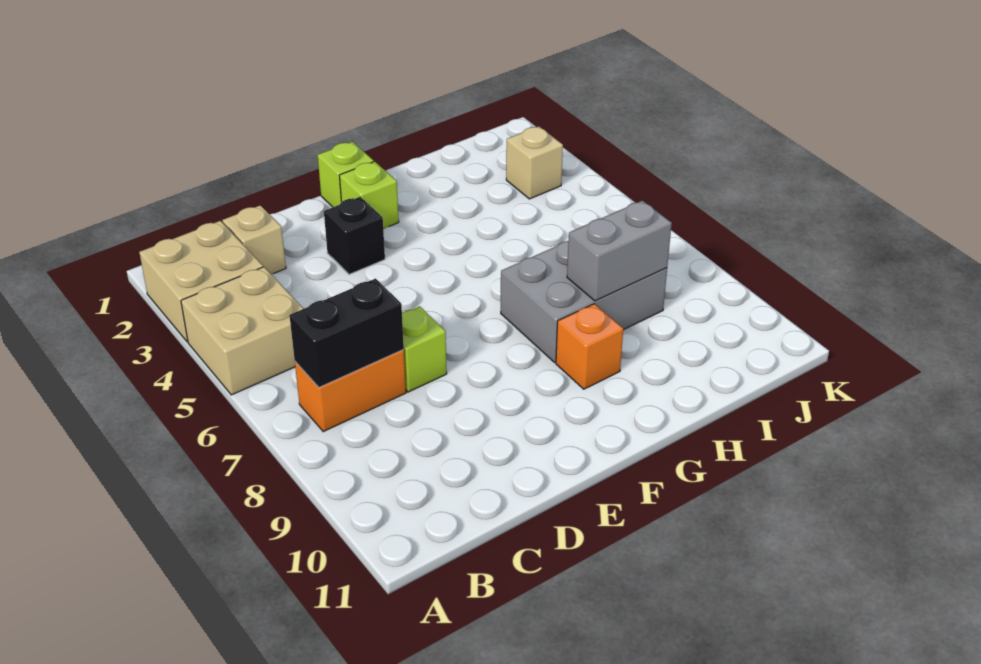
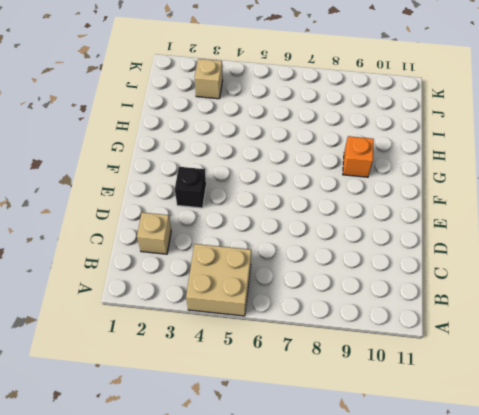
none -> tan brick A2:B3 level 1
none -> orange brick B7:C7 level 1
none -> lime brick D7 level 1

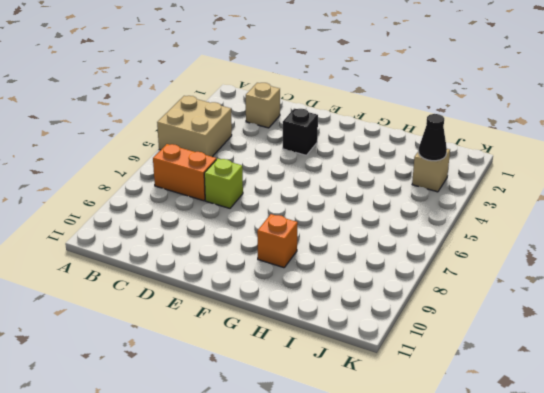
black cone J3 level 2 -> none
none -> tan brick A2:B3 level 1
none -> lime brick F1 level 1
none -> lime brick F2 level 1

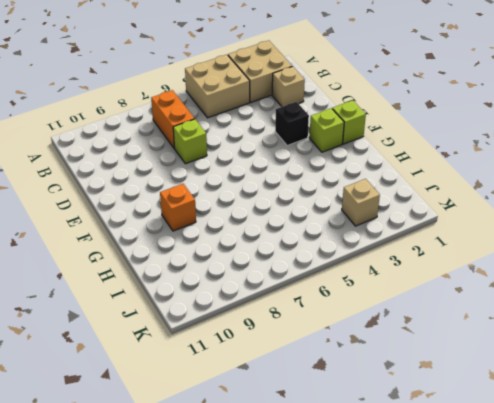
none -> grey brick G7:I8 level 1
none -> black brick B7:C7 level 2
none -> grey brick H8:I8 level 2

